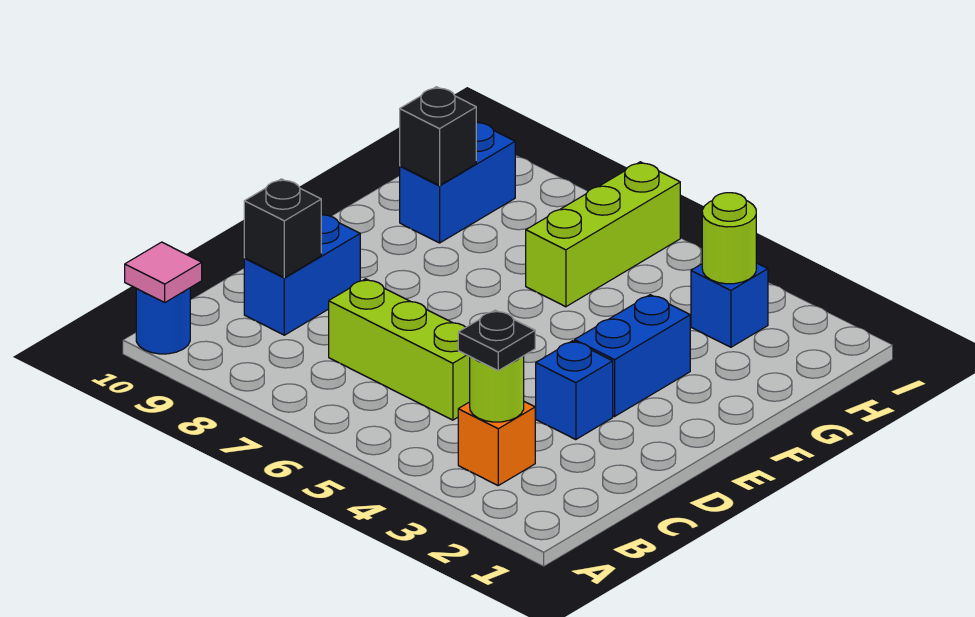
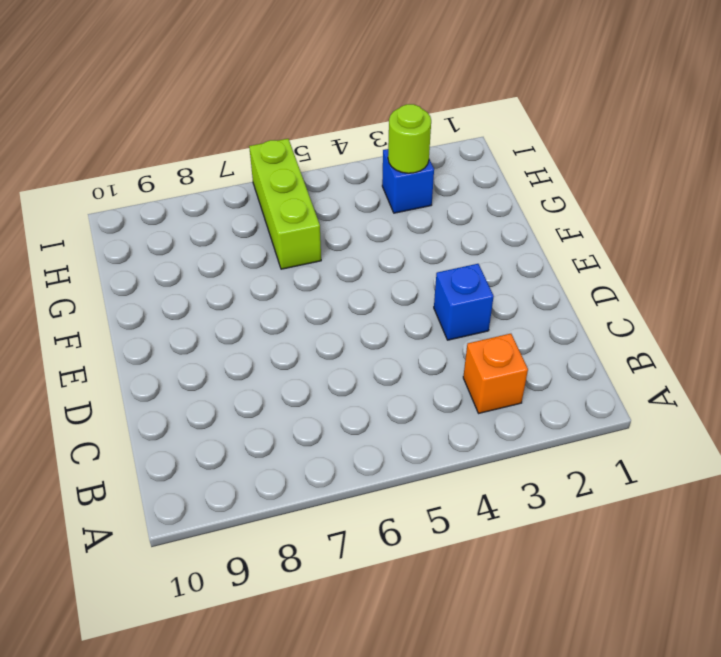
none -> blue round brick A10 level 1
none -> lime brick C5:C7 level 1
none -> blue brick C9:D9 level 1

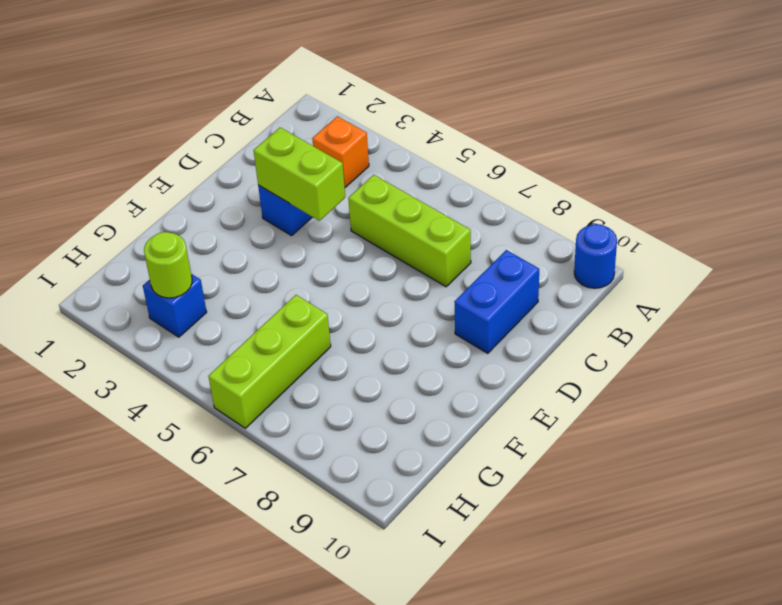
lime brick D3:D4 level 2 -> none
none -> blue brick E3:F3 level 1
none -> blue brick G9:H9 level 1
none -> pink tile A10 level 2

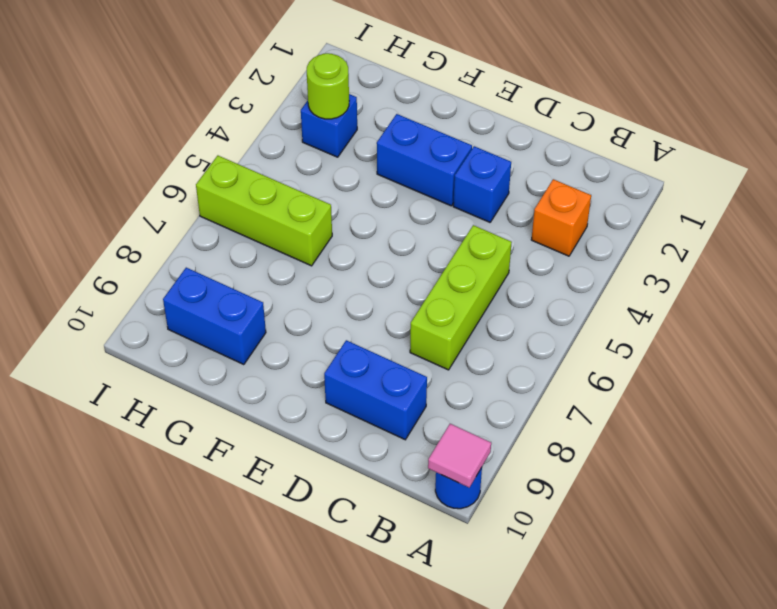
none -> lime round brick B3 level 2
none -> black brick C9 level 2
none -> black brick G9 level 2

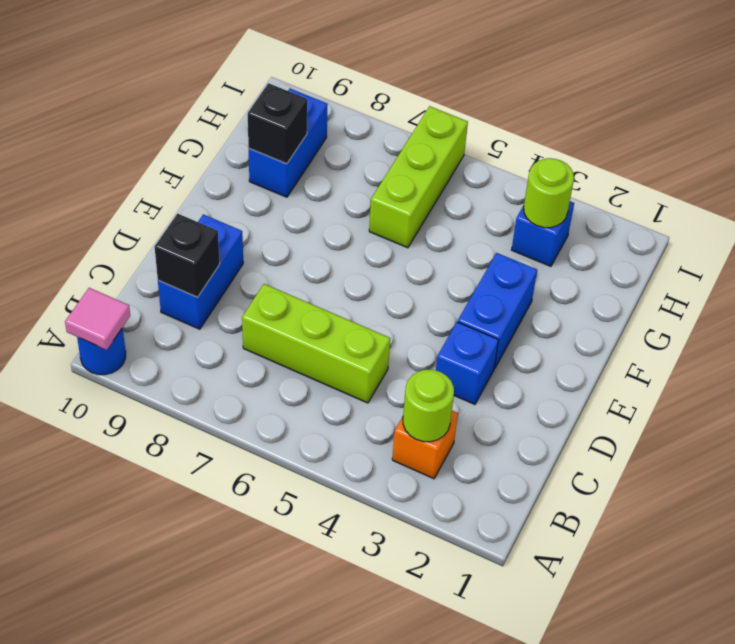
none -> black plate B3 level 3

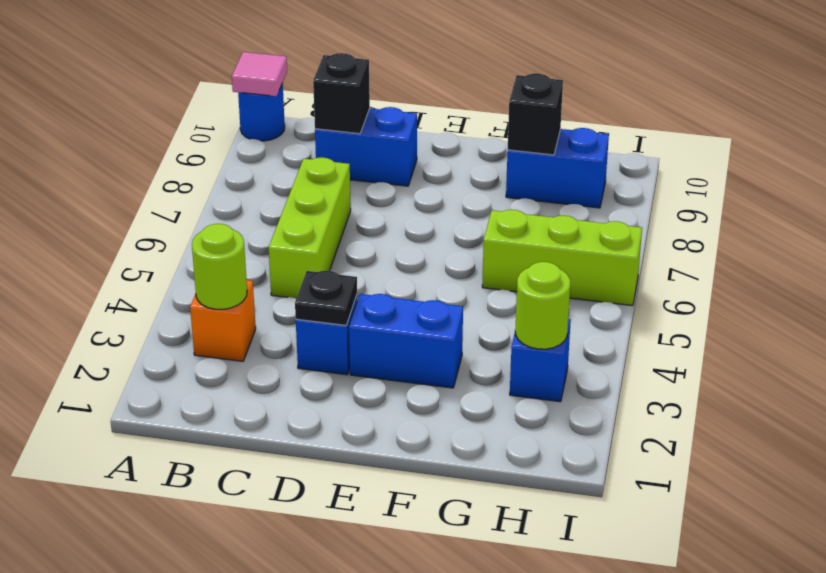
black plate D3 level 2 -> black plate B3 level 3

